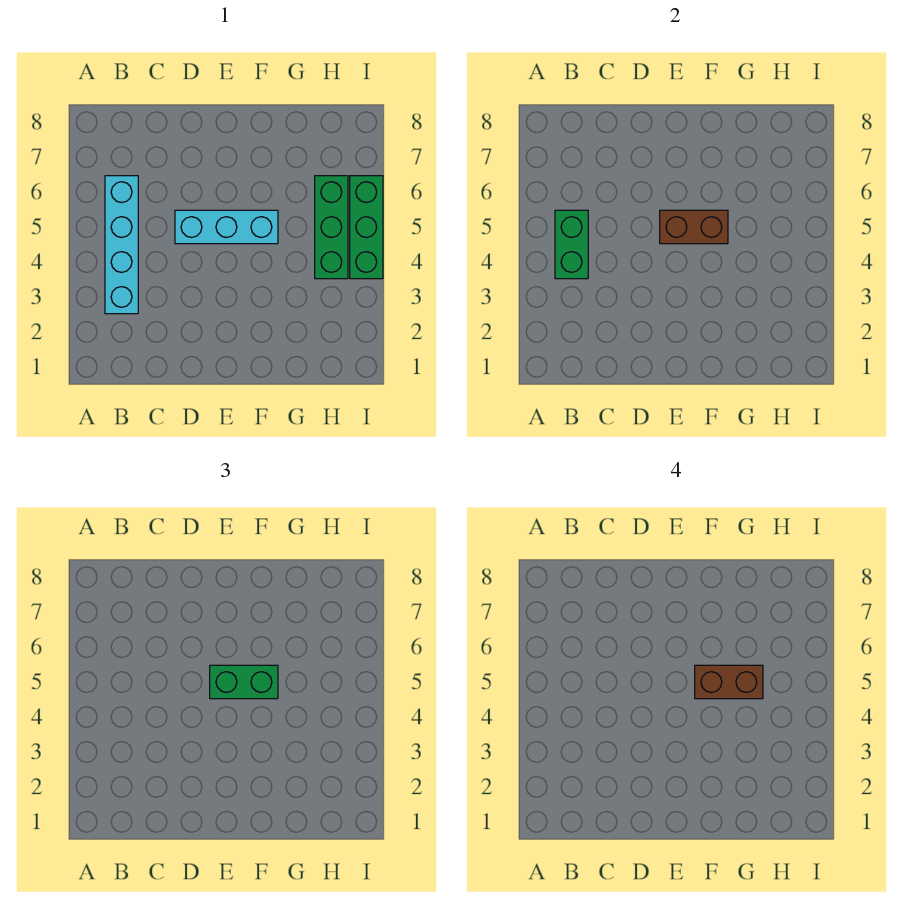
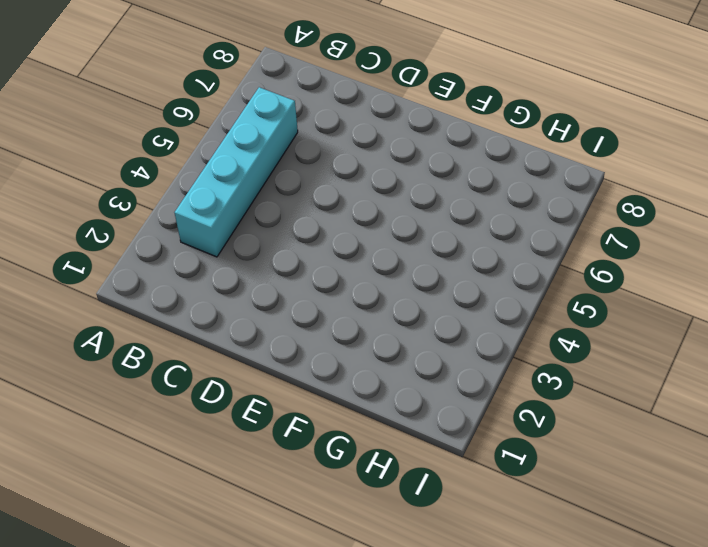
none -> cyan brick D5:F5 level 1
none -> green brick H4:H6 level 1

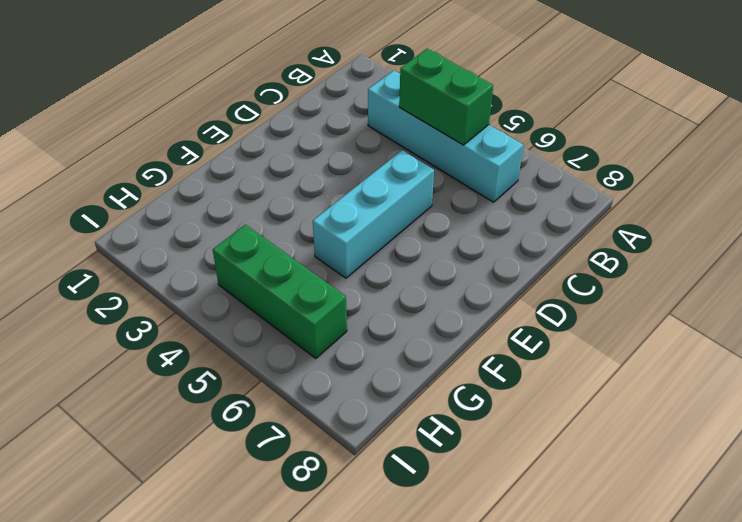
none -> green brick I4:I6 level 1
none -> brown brick E5:F5 level 2

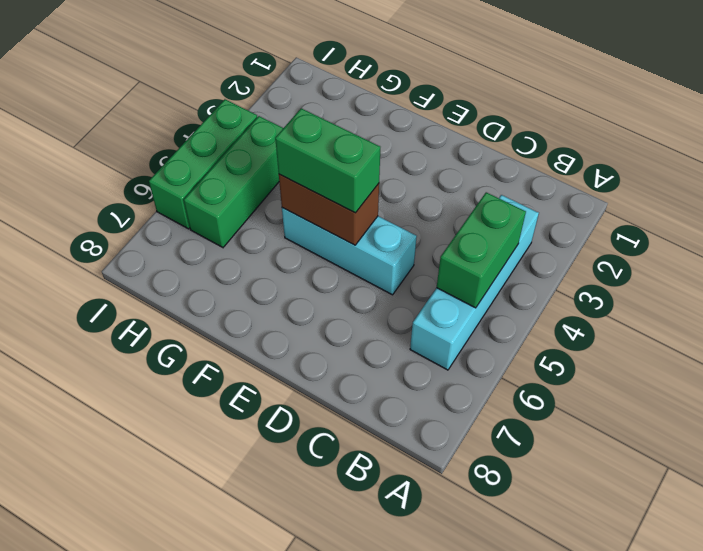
none -> brown brick F5:G5 level 4

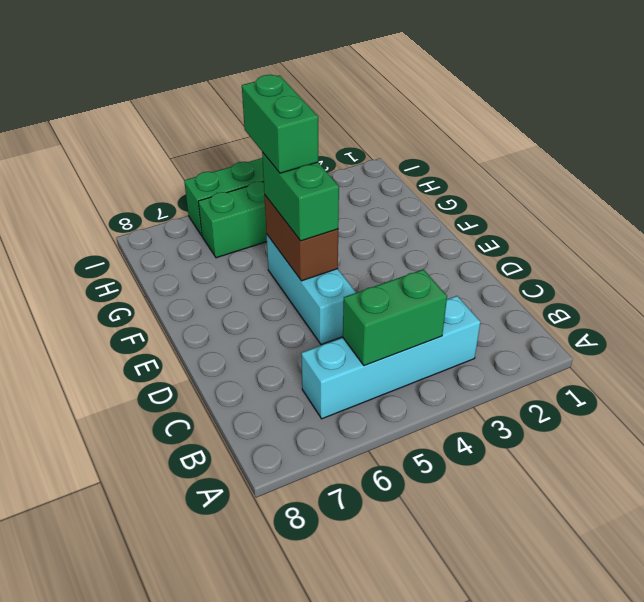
green brick F5:G5 level 4 -> brown brick F5:G5 level 4

